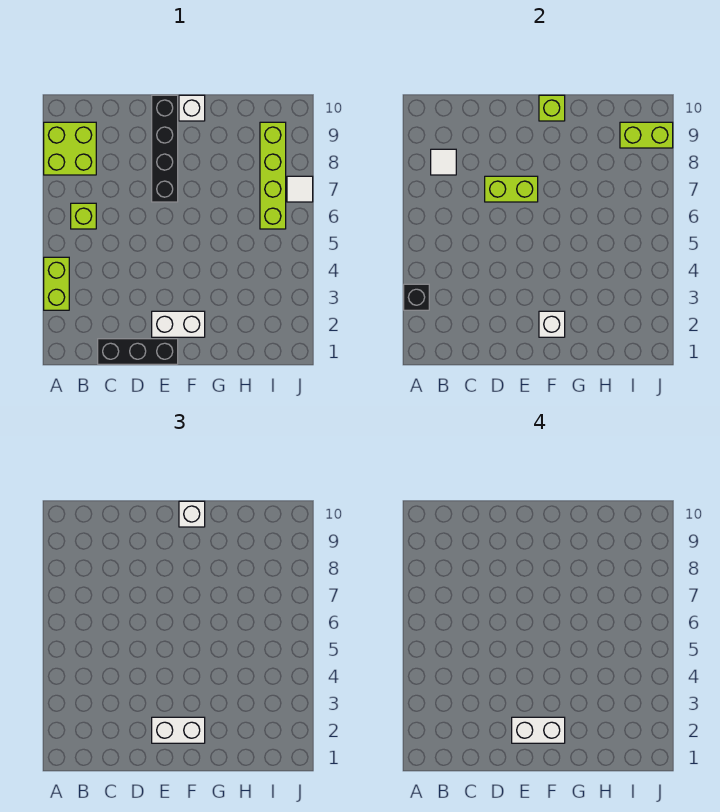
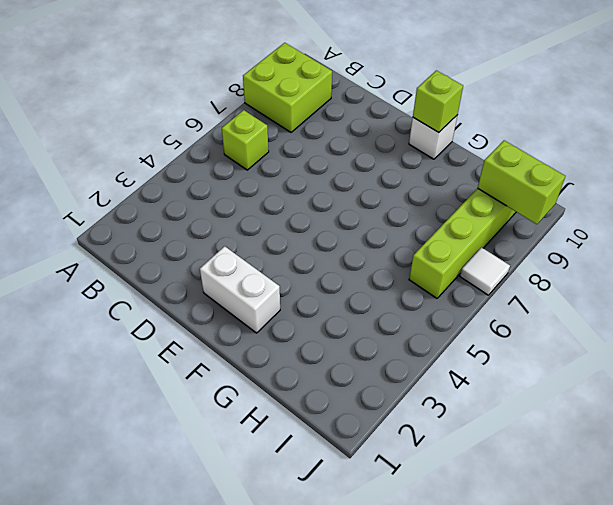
none -> lime brick A3:A4 level 1
none -> black brick C1:E1 level 1
none -> black brick E7:E10 level 1

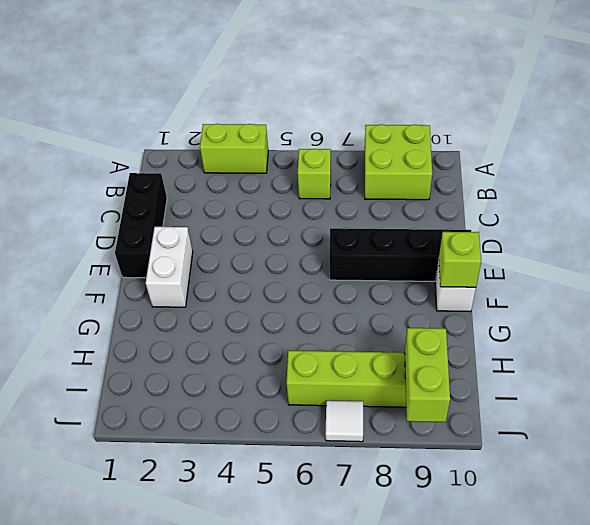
none -> black brick A3 level 2
none -> white tile B8 level 2
none -> lime brick D7:E7 level 2

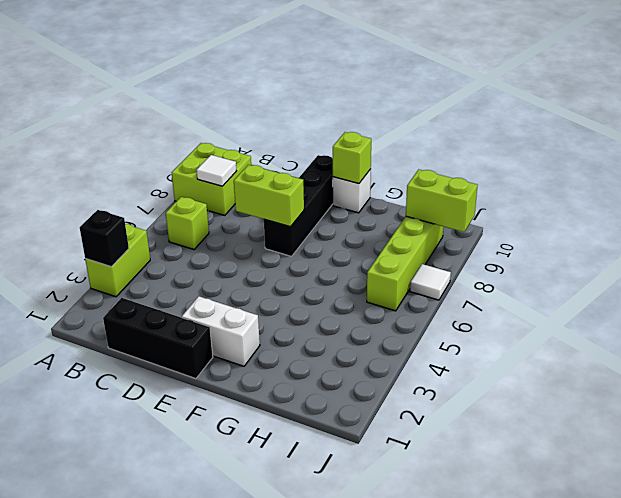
none -> white brick F2 level 2
none -> white brick E2:F2 level 3
none -> white brick F10 level 3

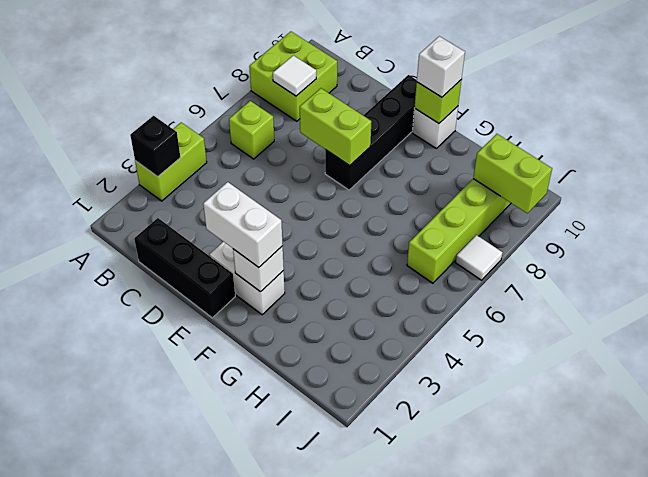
none -> white brick E2:F2 level 4

